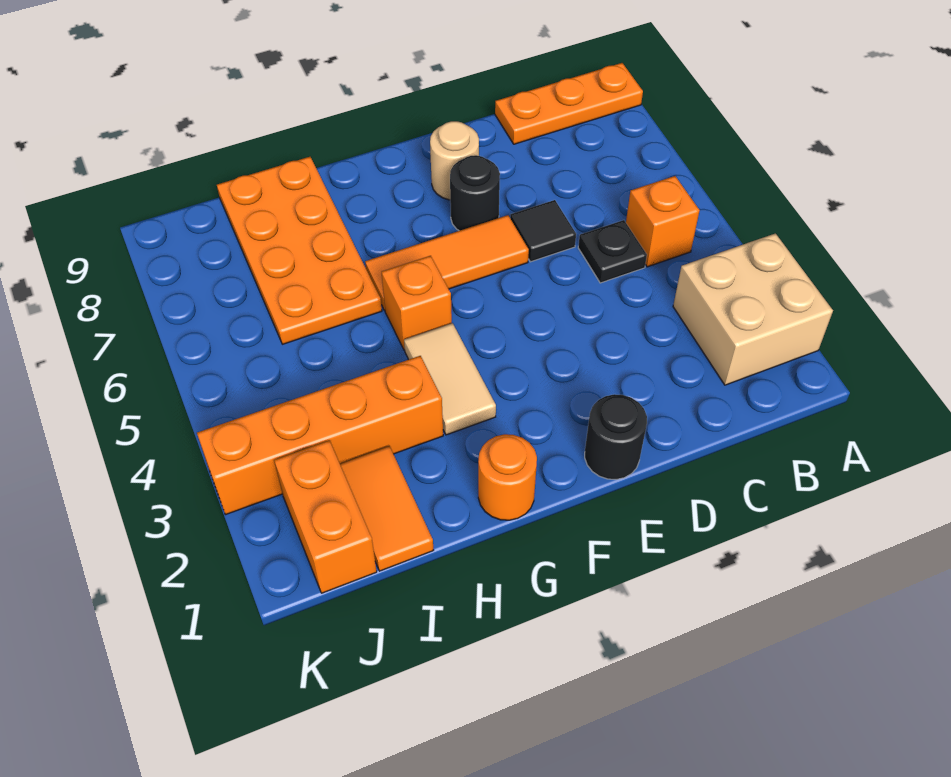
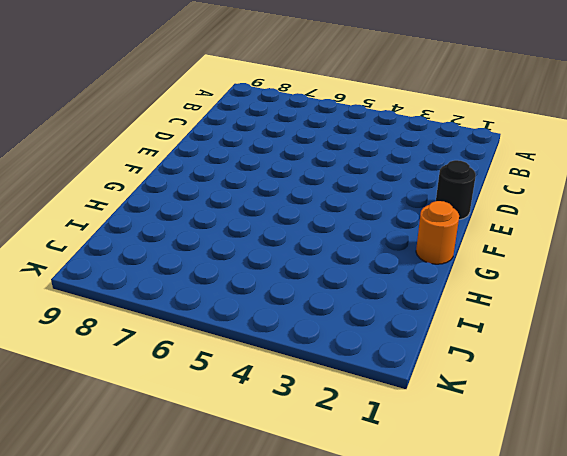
none -> tan brick A2:B3 level 1
none -> orange plate A9:C9 level 1
none -> orange brick B5 level 1

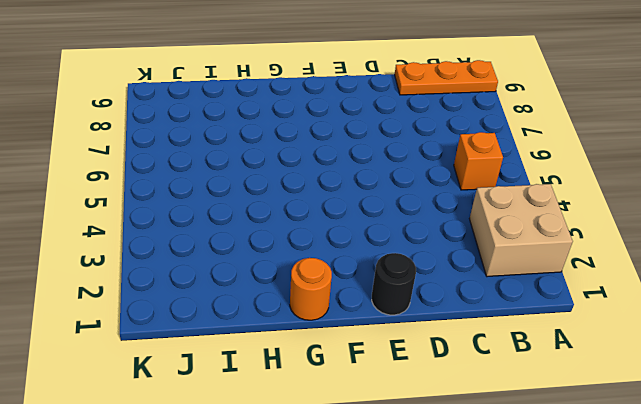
none -> black plate C5 level 1
none -> black tile D6 level 1
none -> orange tile E6:G6 level 1

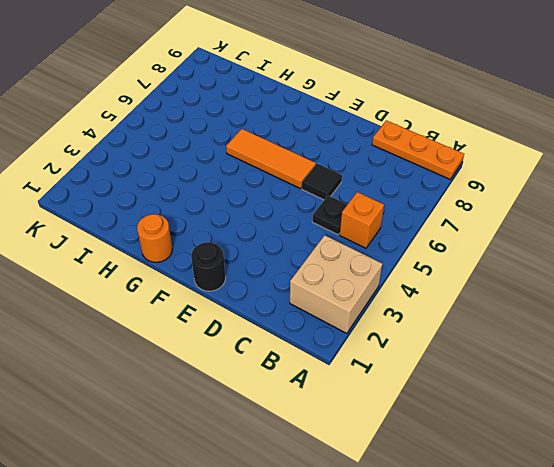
none -> black round brick E7 level 1
none -> tan round brick E8 level 1
none -> tan tile G3:G4 level 1

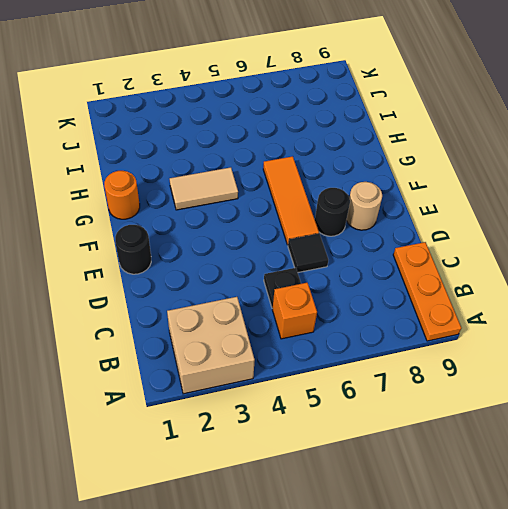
none -> orange brick G5 level 1
none -> orange brick H3:K3 level 1
none -> orange plate H6:I9 level 1

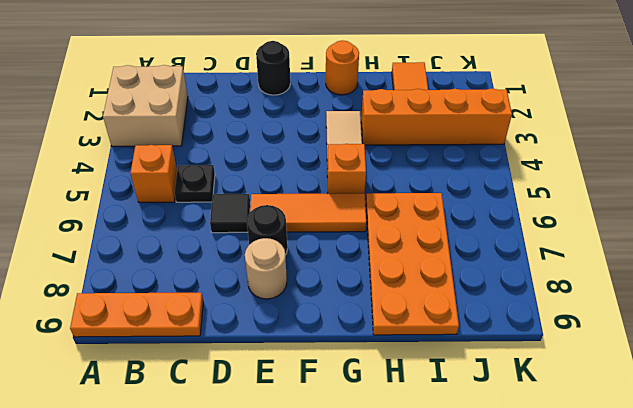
none -> orange brick J1:J2 level 1

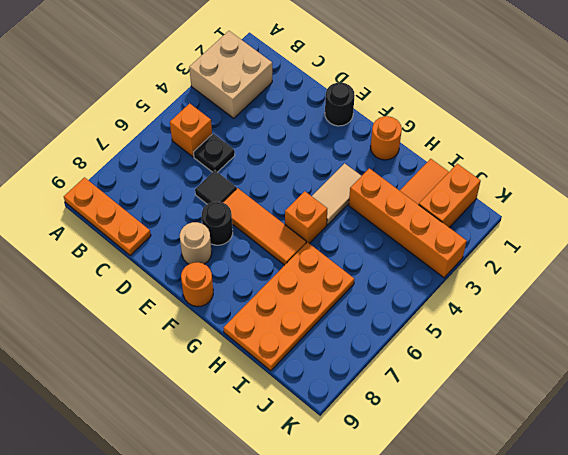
orange round brick F9 level 1 -> none

